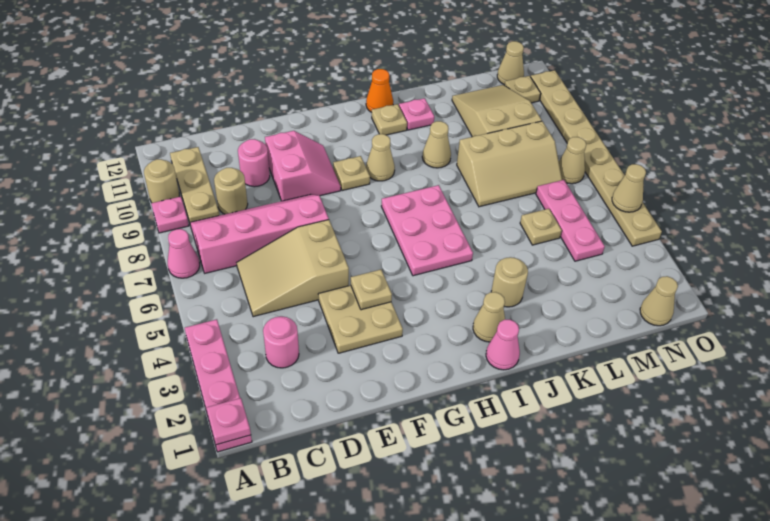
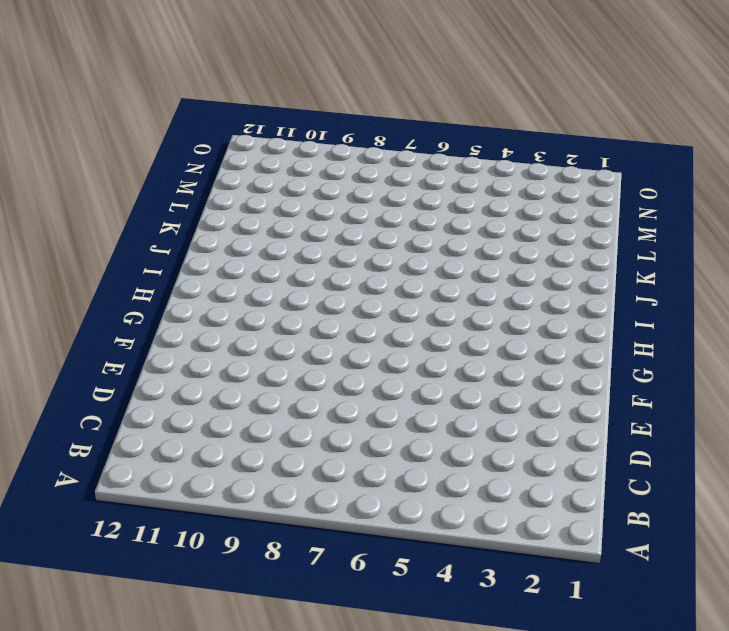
none -> pink plate A1:A4 level 1
none -> pink cone A7 level 1
none -> pink plate A9 level 1
none -> tan round brick A10 level 1

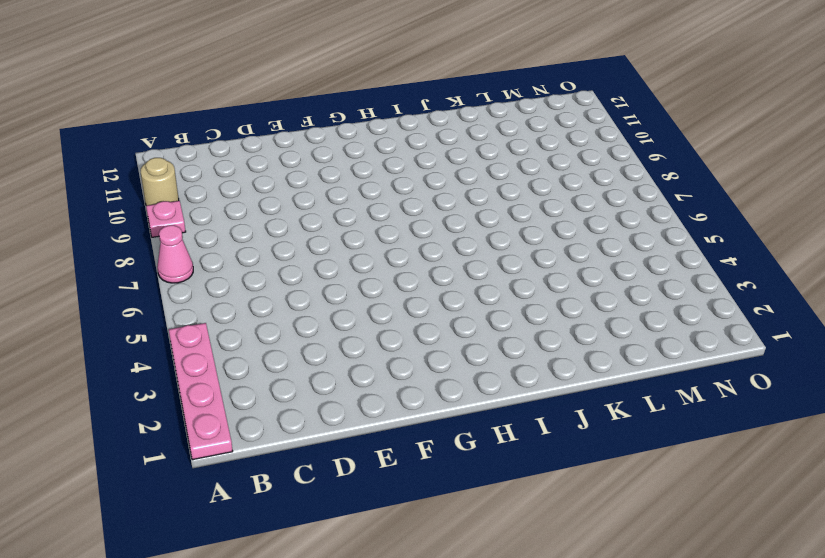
none -> pink slope B7:E8 level 1 top 7
none -> tan plate B9:B11 level 1
none -> pink round brick C3 level 1
none -> tan slope C5:E6 level 1 top E

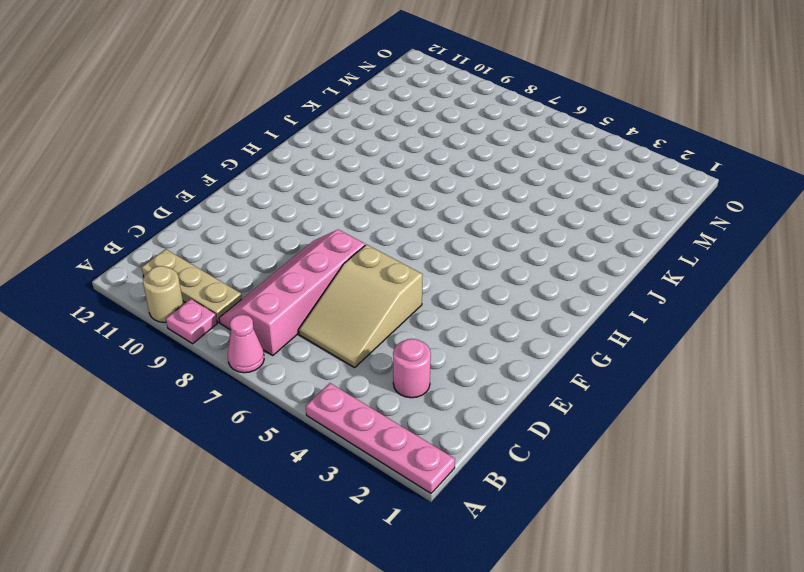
none -> tan round brick C9 level 1
none -> pink round brick D10 level 1
none -> tan plate E3:F4 level 1
none -> pink slope E9:F10 level 1 top E

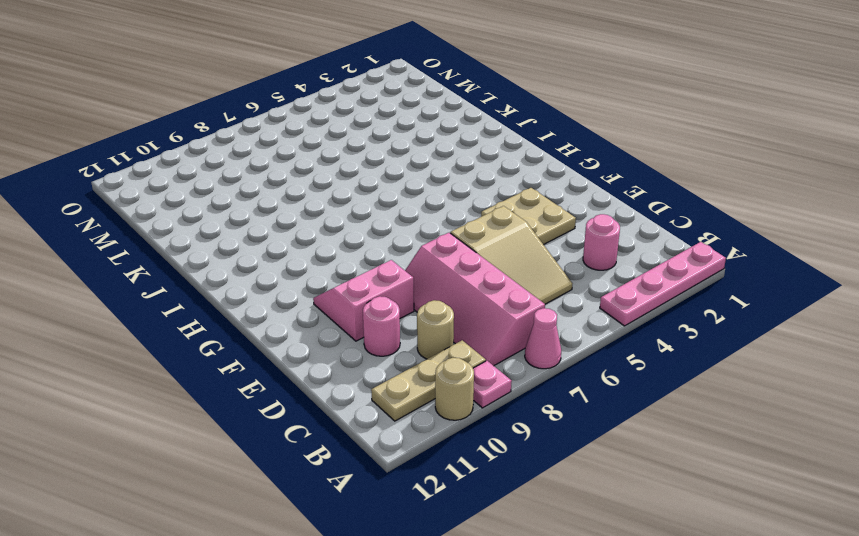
none -> tan plate G9 level 1
none -> pink plate H5:I7 level 1
none -> tan cone H9 level 1
none -> pink cone I1 level 1

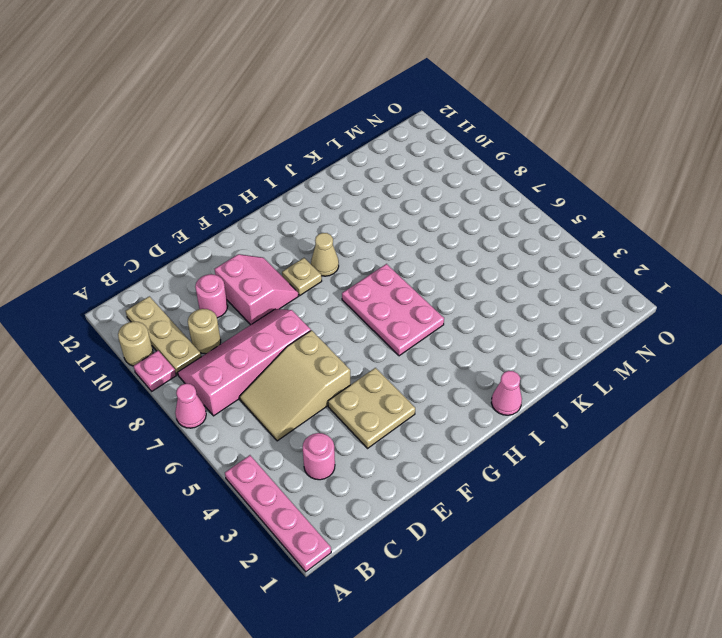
none -> tan cone I2 level 1
none -> tan plate I11 level 1
none -> orange cone I12 level 1
none -> tan round brick J3 level 1

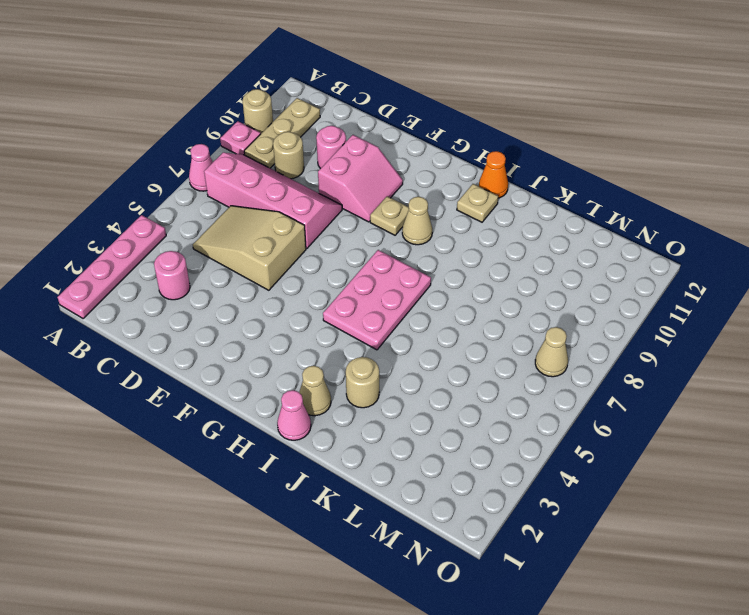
none -> tan plate E3:F4 level 1
none -> tan cone J9 level 1
none -> pink plate J11 level 1
none -> tan slope K7:M8 level 1 top 8

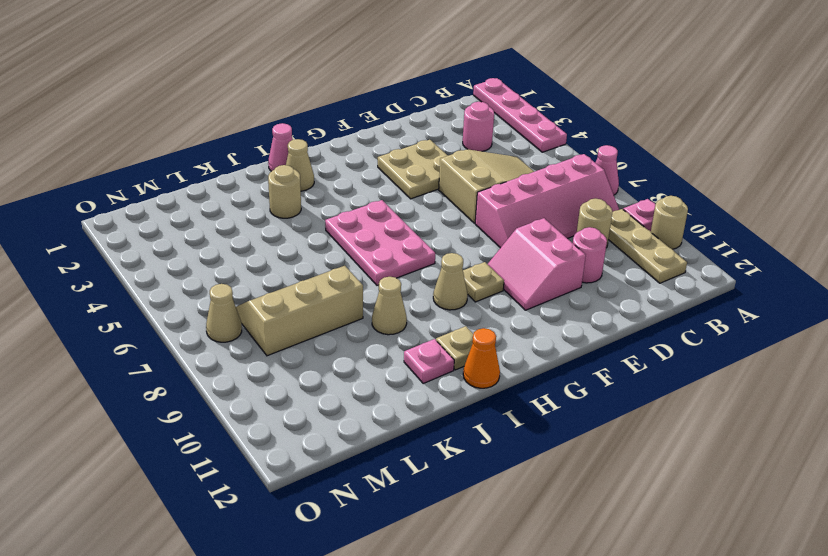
none -> tan plate L5 level 1
none -> tan slope L9:M11 level 1 top 9
none -> pink plate M4:M6 level 1
none -> tan cone N1 level 1

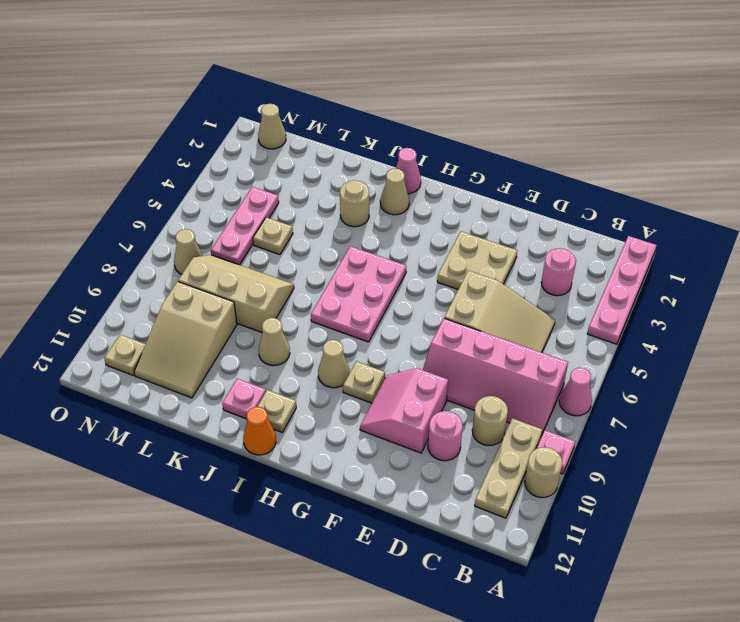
none -> tan cone N12 level 1
none -> tan plate O4:O11 level 1
none -> pink plate A1 level 2
none -> tan plate F4 level 2

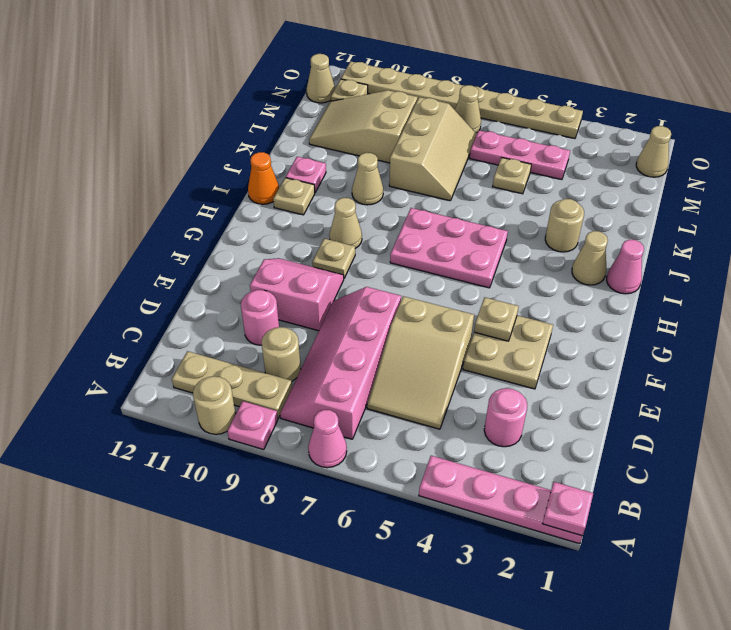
none -> tan cone O5 level 2

